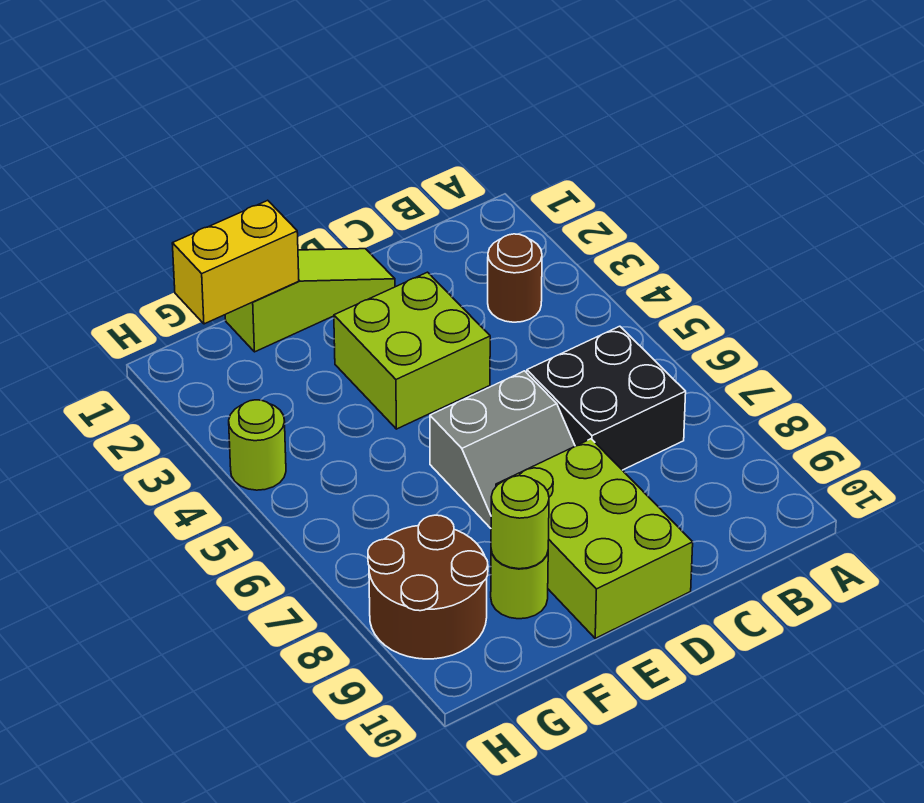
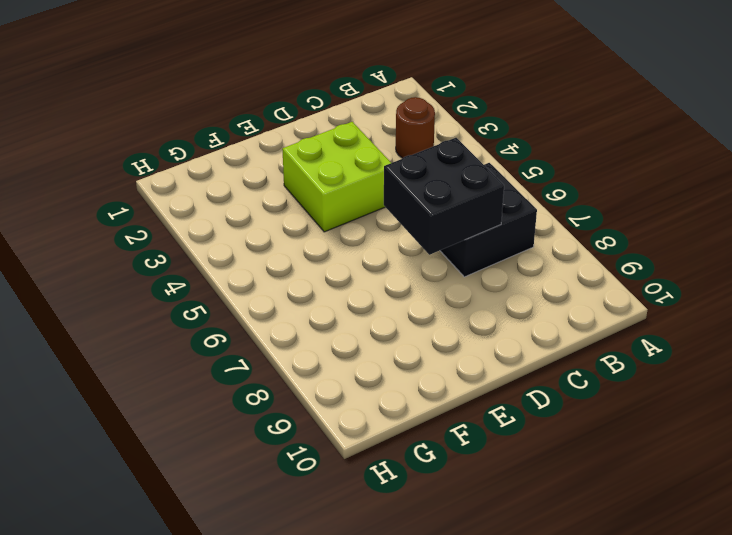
black brick C6:D7 level 2 -> none
none -> lime slope D1:F1 level 1 top F
none -> grey slope D6:E7 level 1 top 6

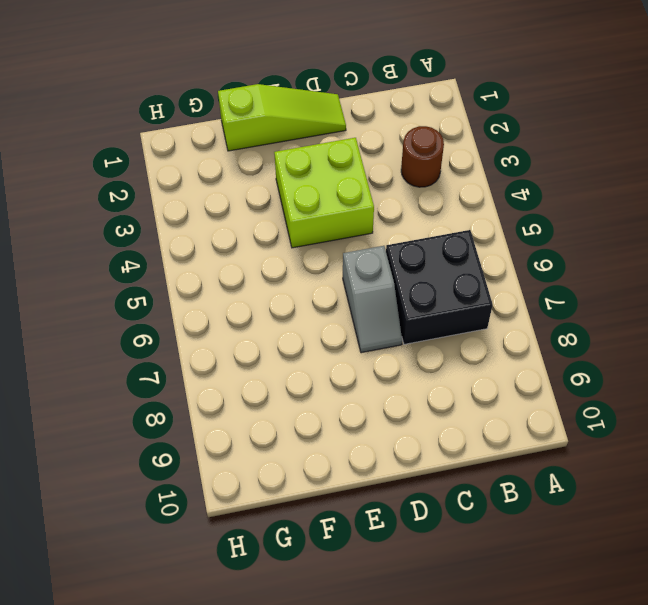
grey slope D6:D7 level 1 top 6 -> grey slope D6:E7 level 1 top 6
none -> lime brick D8:E10 level 1
none -> lime round brick F9 level 1

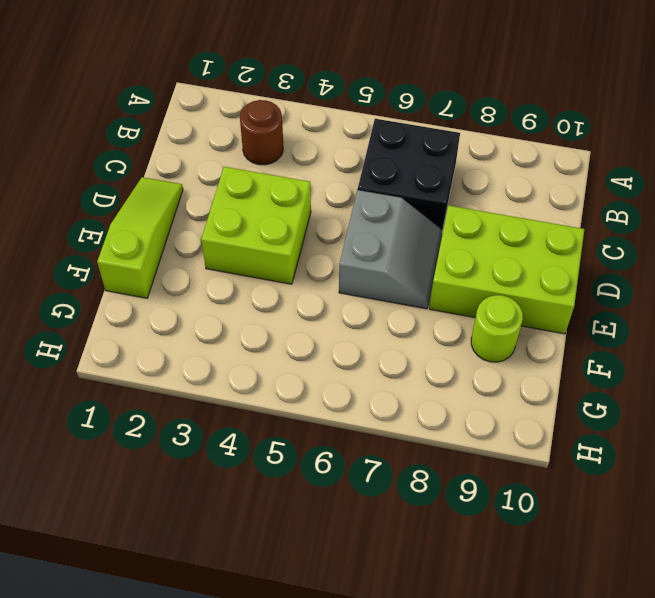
none -> brown round brick G8:H9 level 1
none -> lime round brick H4 level 1

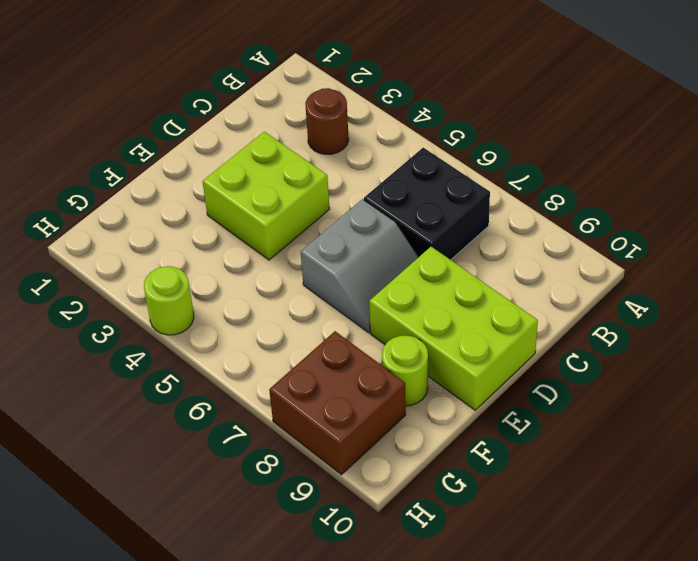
brown brick G8:H9 level 1 -> brown round brick G8:H9 level 1
none -> lime slope D1:F1 level 1 top F
none -> yellow brick F1:G1 level 2

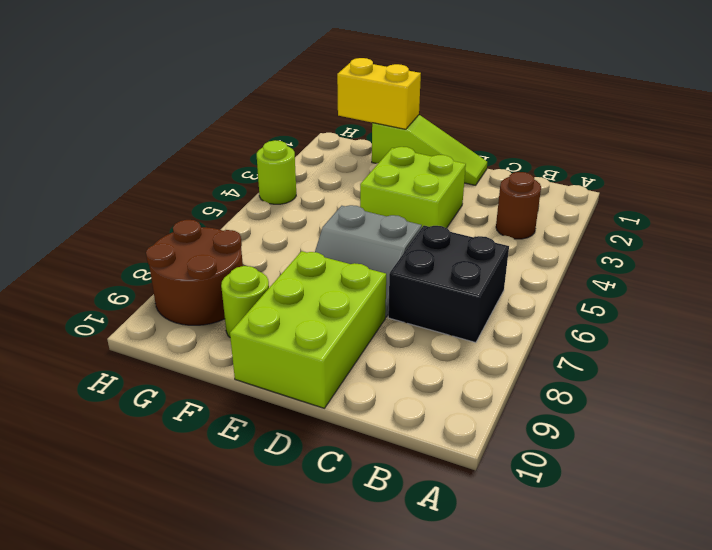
none -> lime round brick F9 level 2

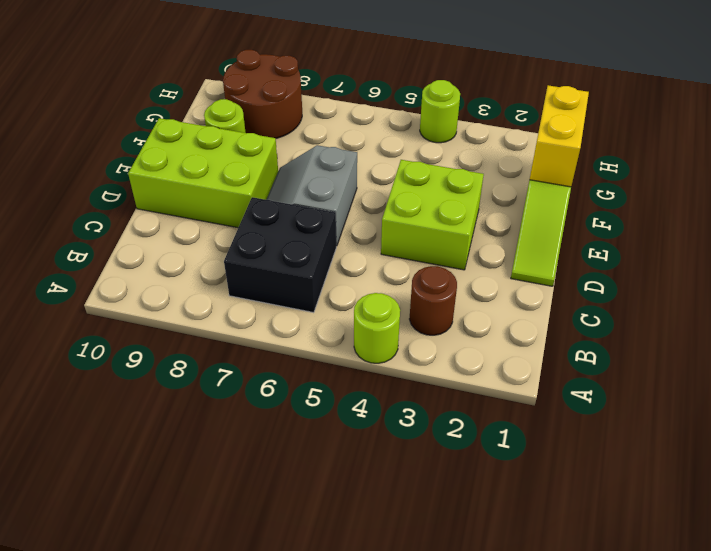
lime round brick A4 level 1 -> lime round brick F9 level 2

